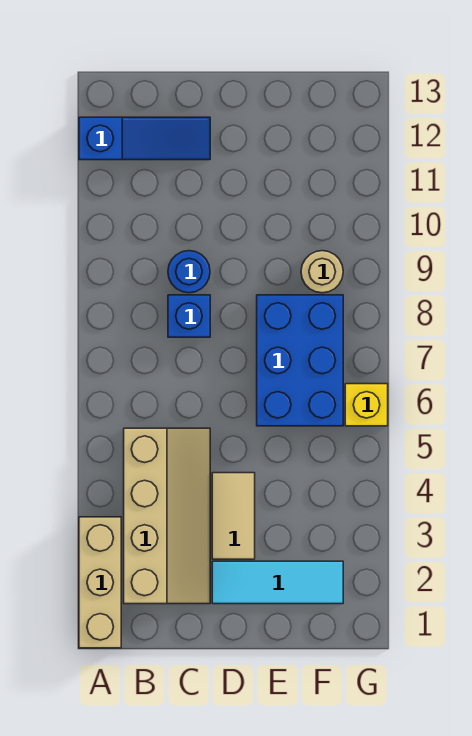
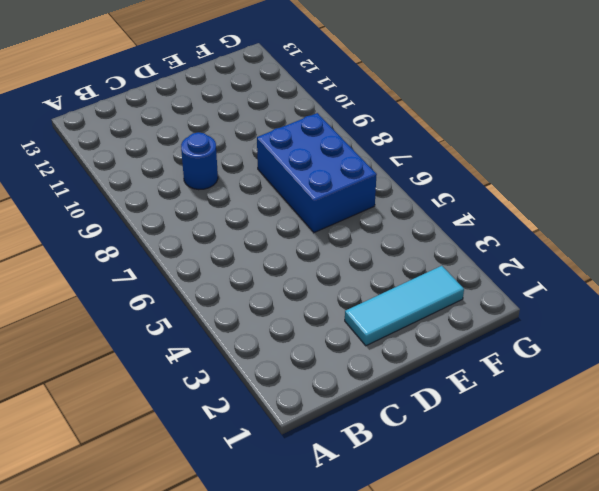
none -> tan brick A1:A3 level 1
none -> blue slope A12:C12 level 1 top A

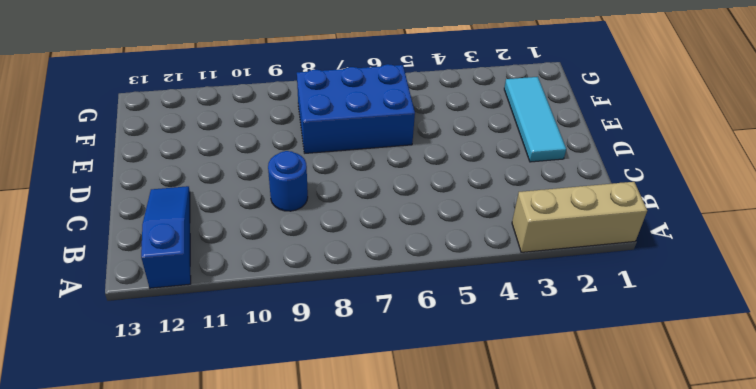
none -> tan slope B2:C5 level 1 top B
none -> blue brick C8 level 1

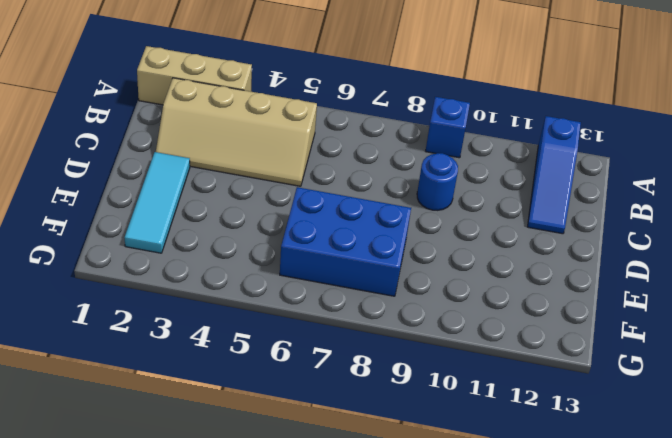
blue brick A9 level 1 -> blue brick C8 level 1
none -> tan tile D3:D4 level 1
none -> tan round brick F9 level 1

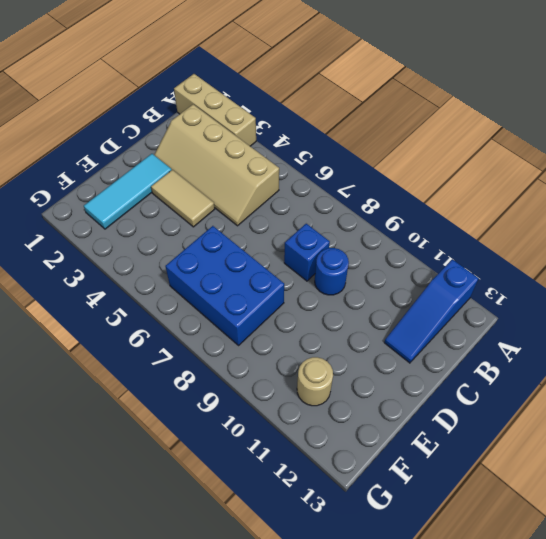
tan round brick F11 level 1 -> tan round brick F9 level 1
none -> yellow brick G6 level 1

